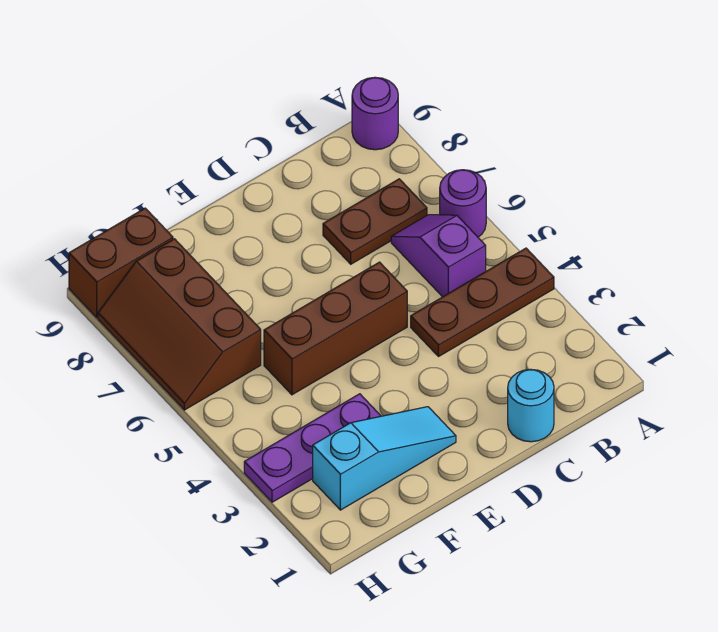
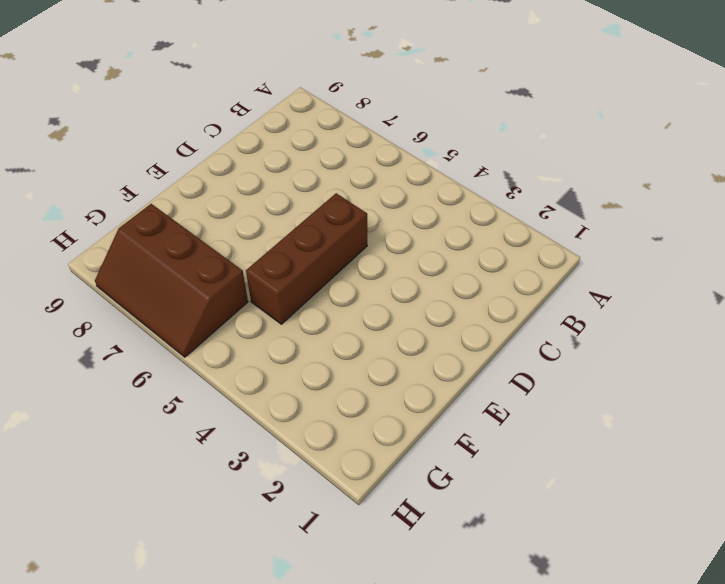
none -> brown plate A4:C4 level 1
none -> purple round brick A6 level 1

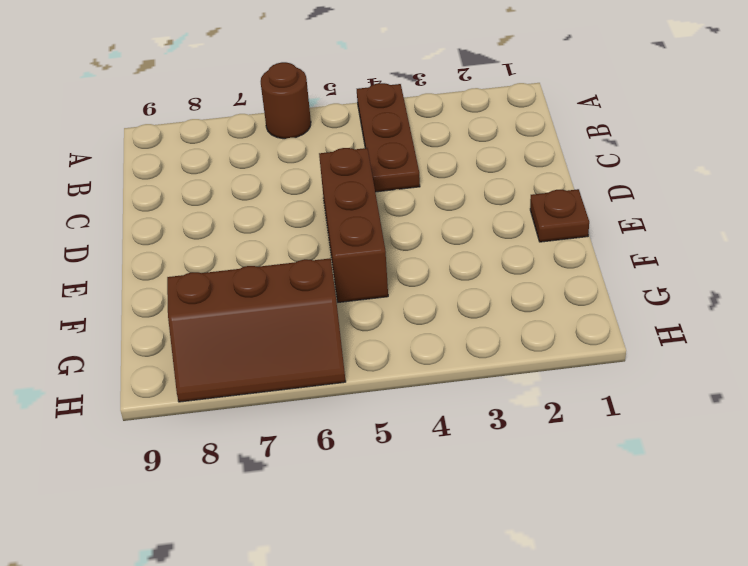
brown round brick A6 level 1 -> purple round brick A6 level 1
brown plate E1 level 1 -> none
none -> purple round brick A9 level 1
none -> purple slope B5:B6 level 1 top 5

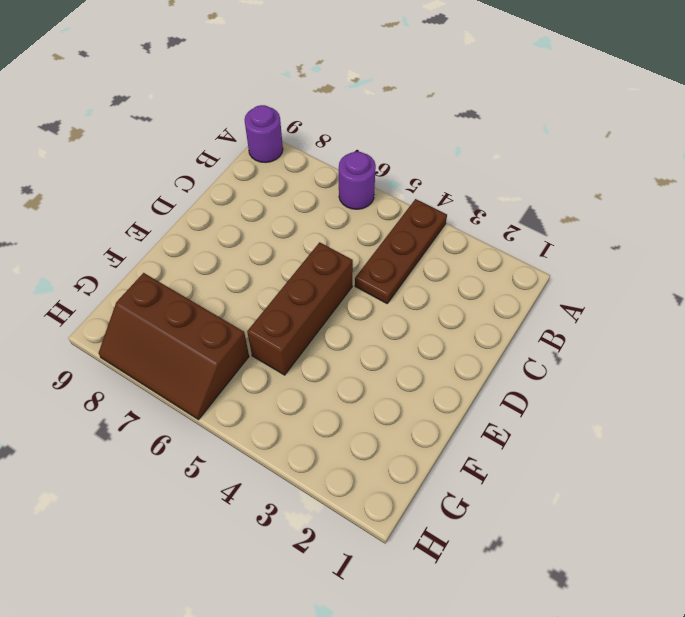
none -> purple slope B5:B6 level 1 top 5
none -> brown plate B7:C7 level 1

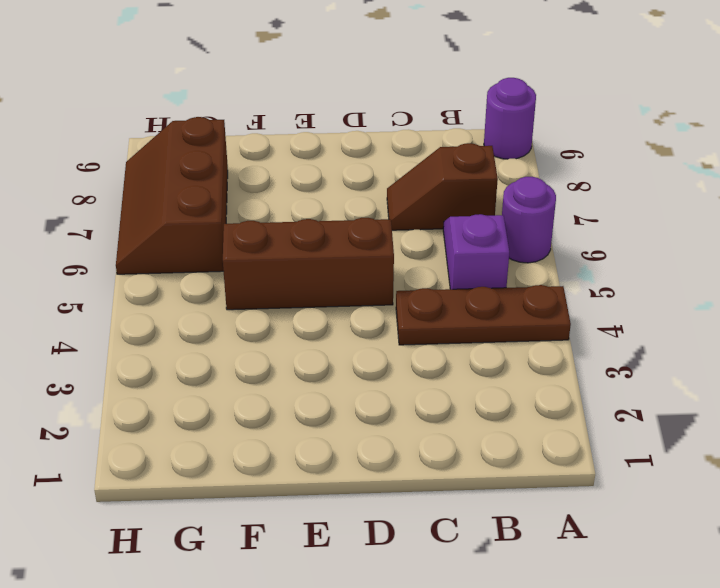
brown slope B7:C7 level 1 top B -> brown plate B7:C7 level 1
none -> cyan round brick C1 level 1
none -> cyan slope E2:G2 level 1 top G

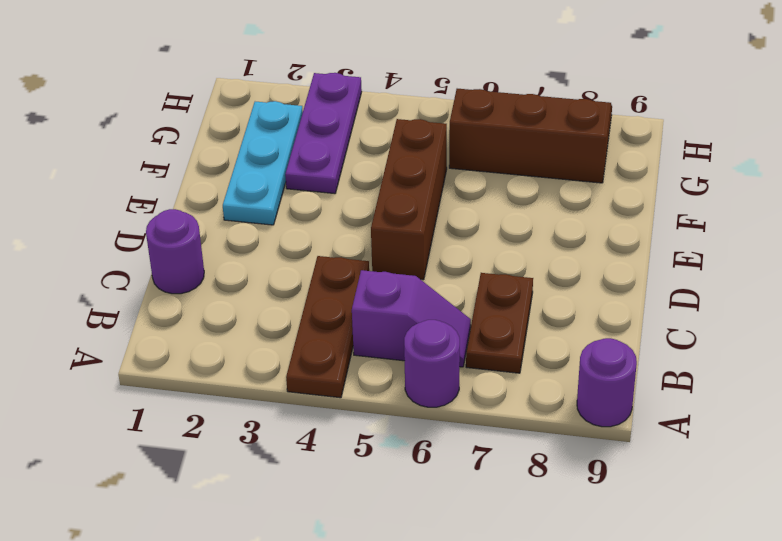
purple round brick C1 level 1 -> cyan round brick C1 level 1
cyan plate E2:G2 level 1 -> cyan slope E2:G2 level 1 top G
none -> brown brick G9:H9 level 1

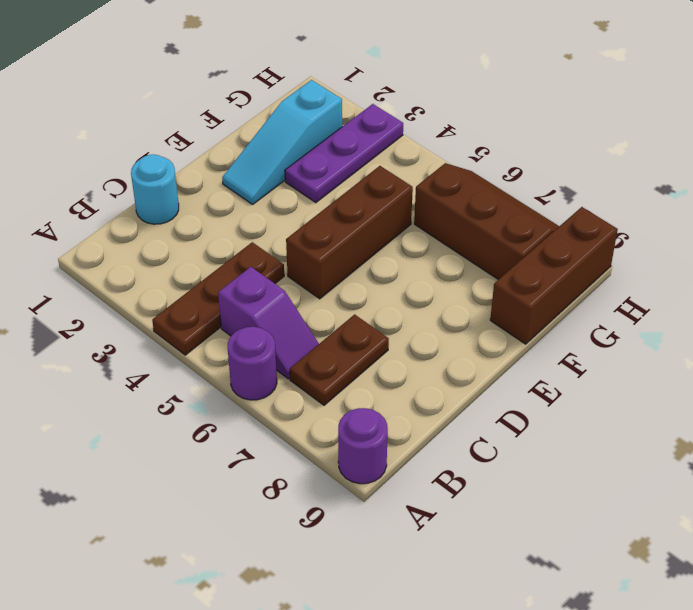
brown brick F9:H9 level 1 -> brown brick G9:H9 level 1

